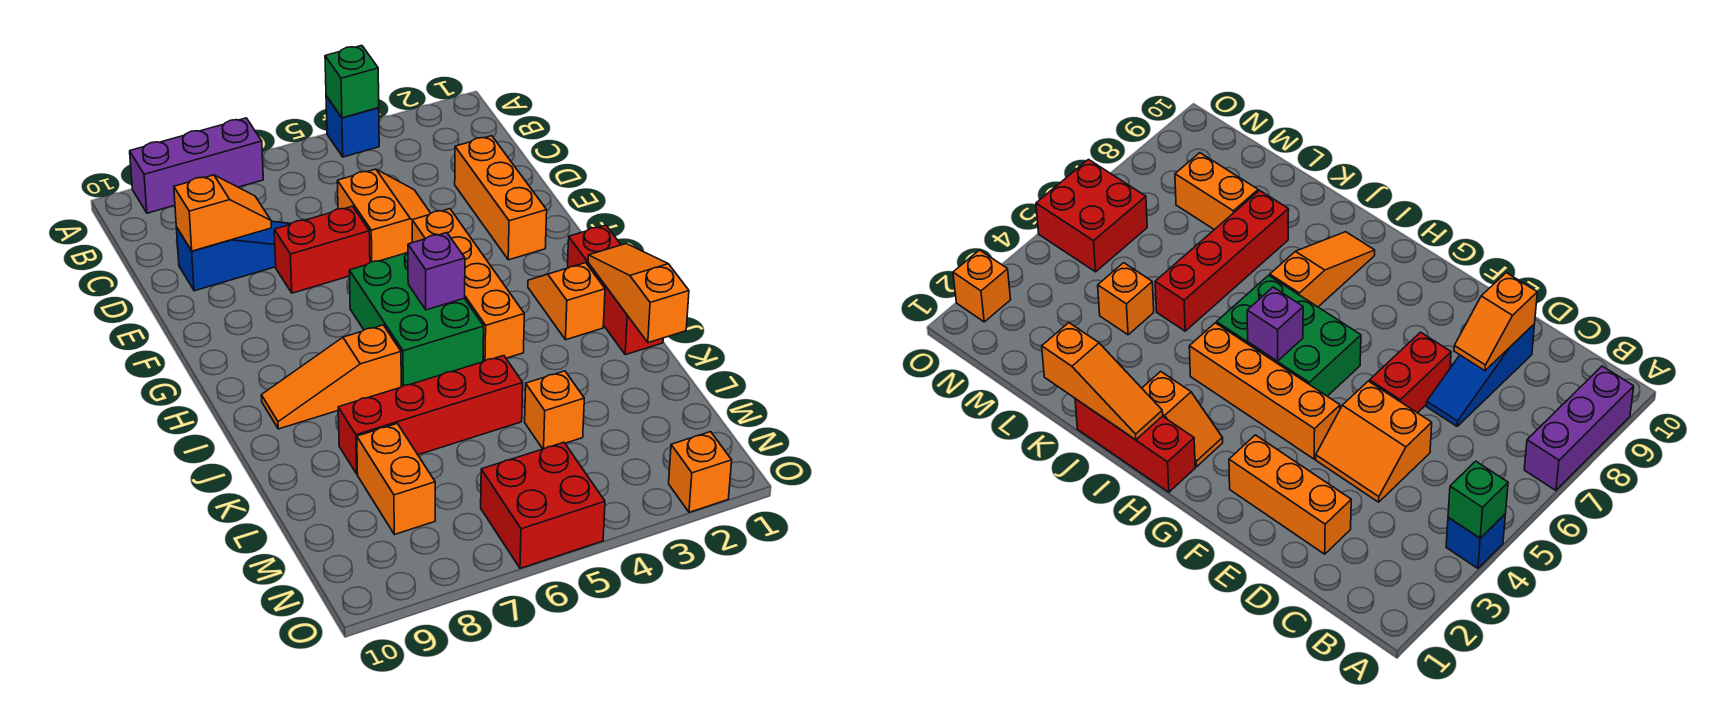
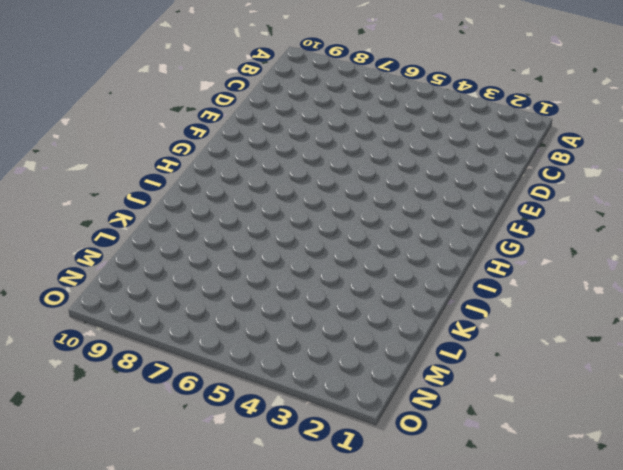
none -> blue brick A4 level 1
none -> purple brick A7:A9 level 1
none -> orange brick D2:F2 level 1

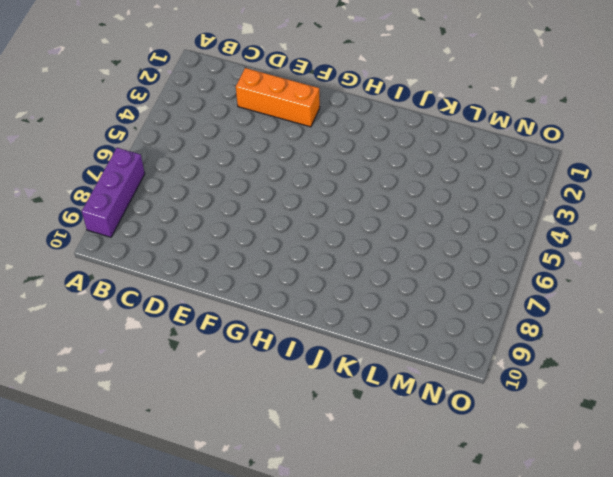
none -> blue brick A4 level 1
none -> orange slope D4:E5 level 1 top 5
none -> blue slope D7:D9 level 1 top 9

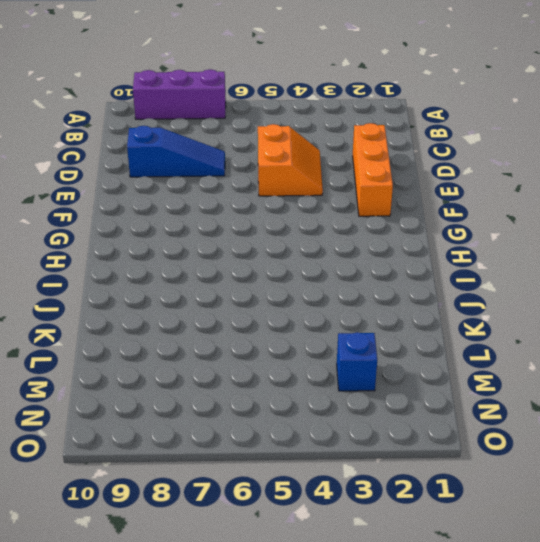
blue brick M3 level 1 -> blue brick A4 level 1
none -> red brick E6:E7 level 1
none -> orange brick F4:I4 level 1
none -> green brick G5:I6 level 1

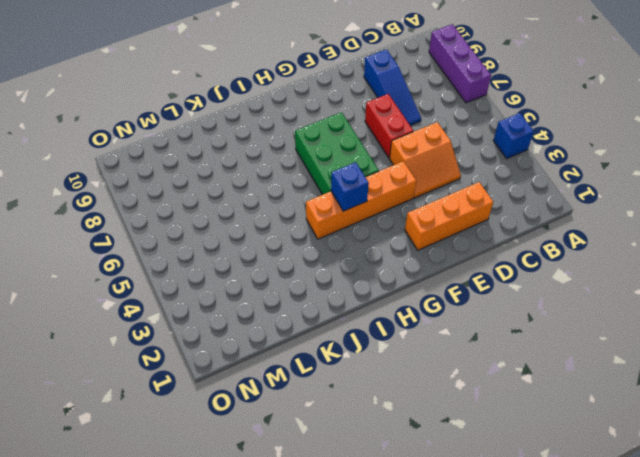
green brick G5:H7 level 1 -> green brick G5:I6 level 1
blue brick H4 level 2 -> none
none -> red brick H1:J1 level 1
none -> orange slope H2:I2 level 1 top I
none -> orange slope I7:I9 level 1 top 7

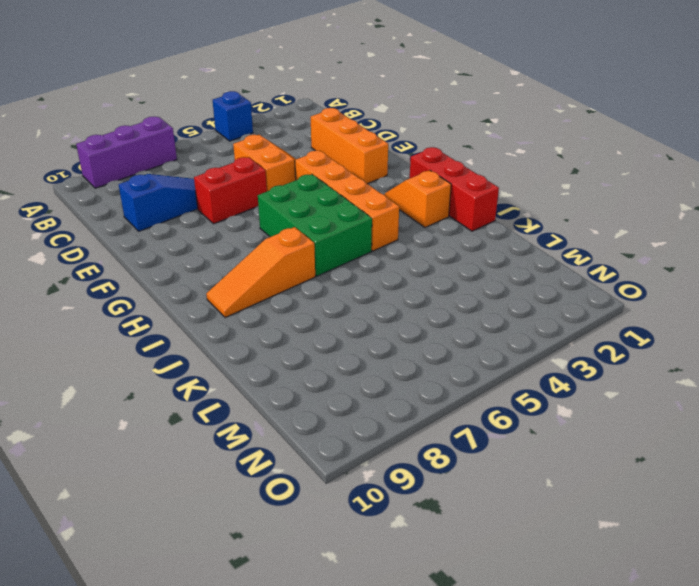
none -> red brick K5:K8 level 1
none -> orange brick L4 level 1
none -> orange brick L8:M8 level 1

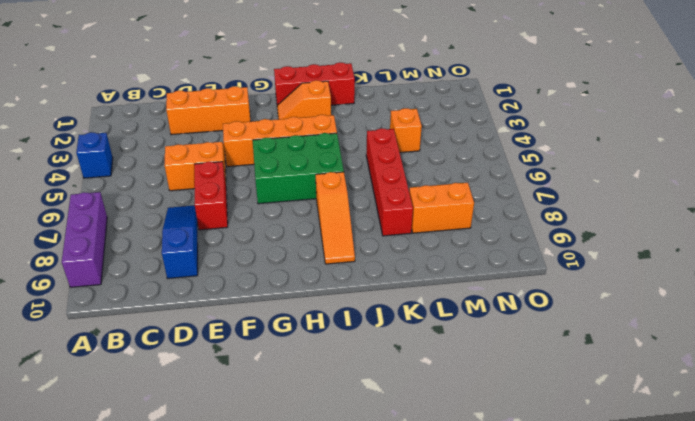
none -> red brick N5:O6 level 1
none -> orange brick O2 level 1
none -> green brick A4 level 2

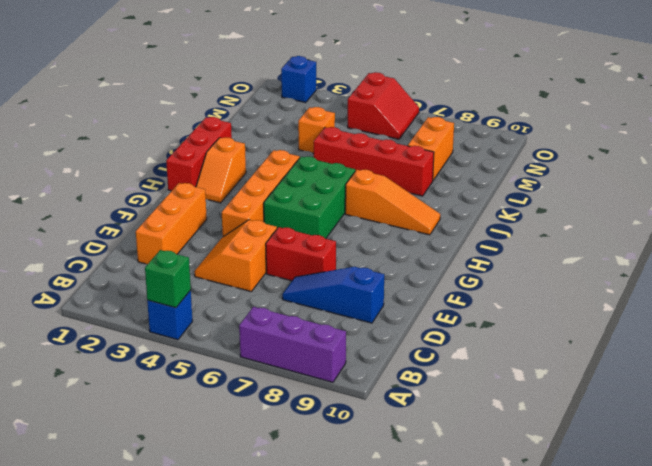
red slope N5:O6 level 1 top 5 -> red brick N5:O6 level 1
blue brick O2 level 1 -> orange brick O2 level 1
none -> orange slope D8:D9 level 2 top 9
none -> purple brick H5 level 2
none -> orange slope I1:K1 level 2 top K

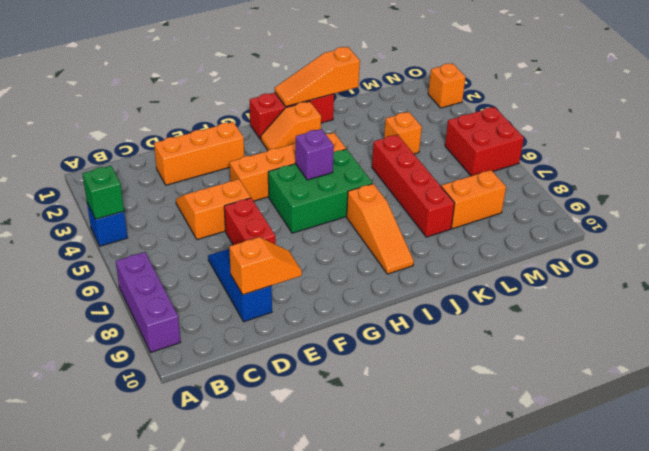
orange slope D9:E9 level 2 top D -> orange slope D8:D9 level 2 top 9

